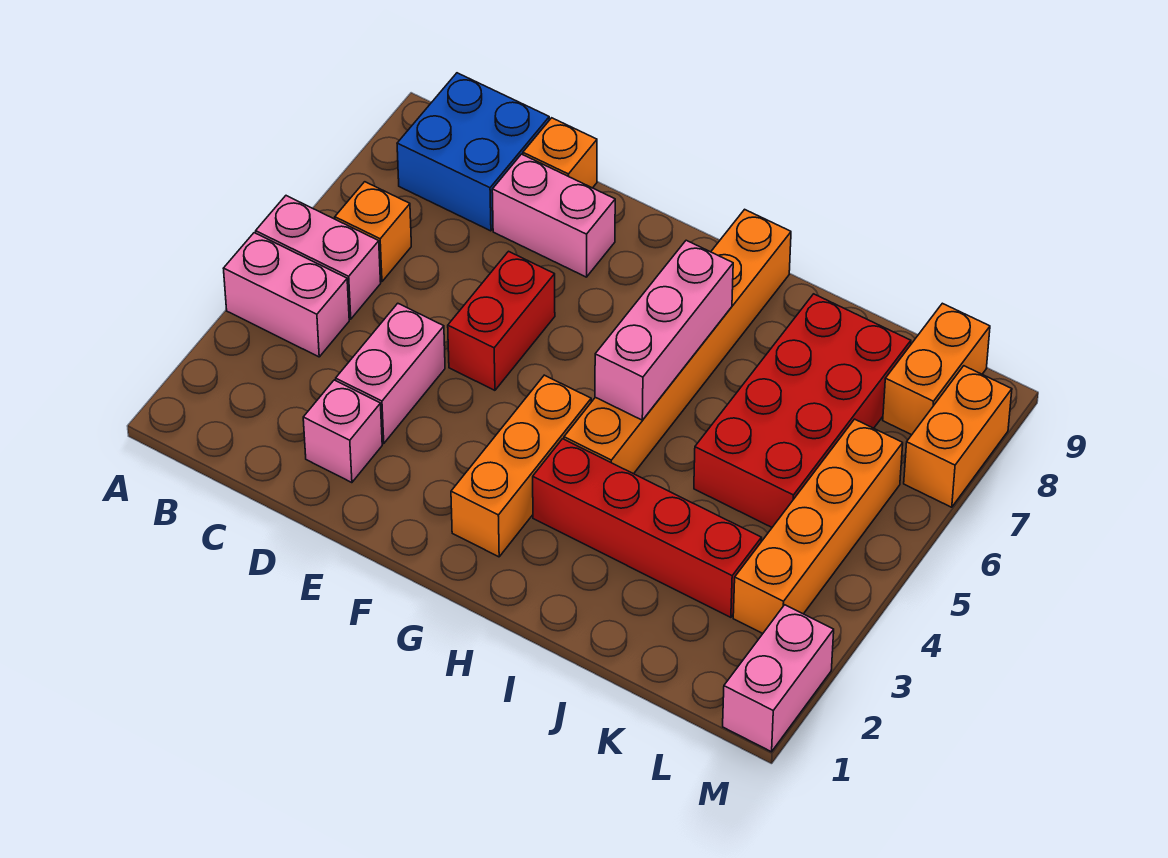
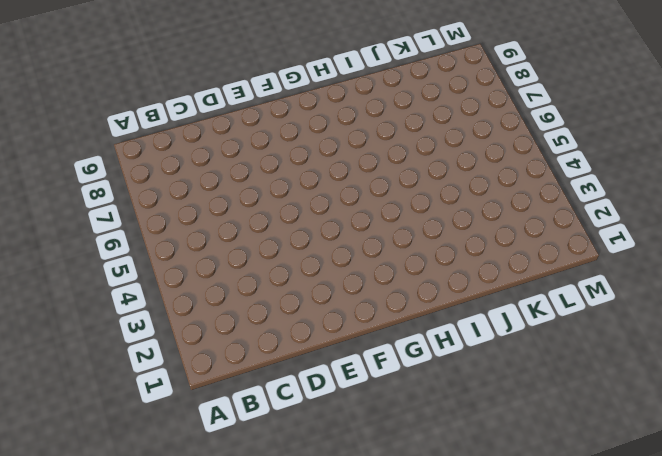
none -> pink brick A4:B4 level 1
none -> pink brick A5:B5 level 1
none -> orange brick B6 level 1

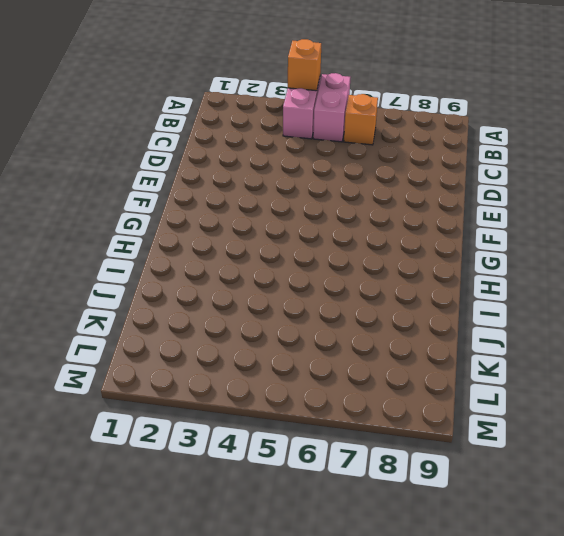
orange brick A4 level 2 -> orange brick D9 level 1
none -> blue brick B8:C9 level 1
none -> pink brick D2 level 1
none -> pink brick D3:D4 level 1

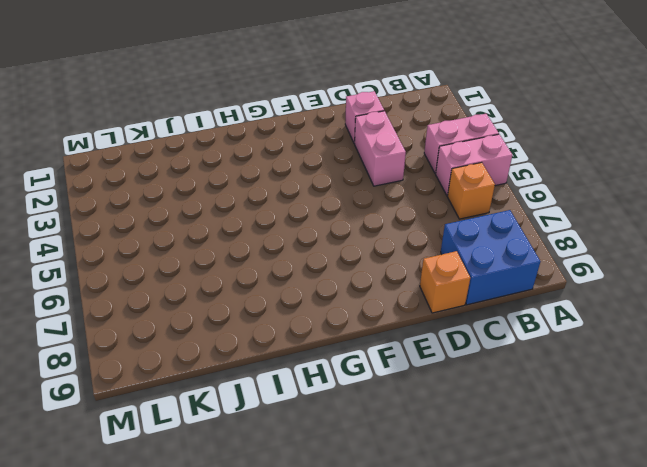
none -> pink brick D8:E8 level 1
none -> red brick E5:E6 level 1
none -> orange brick G2:G4 level 1

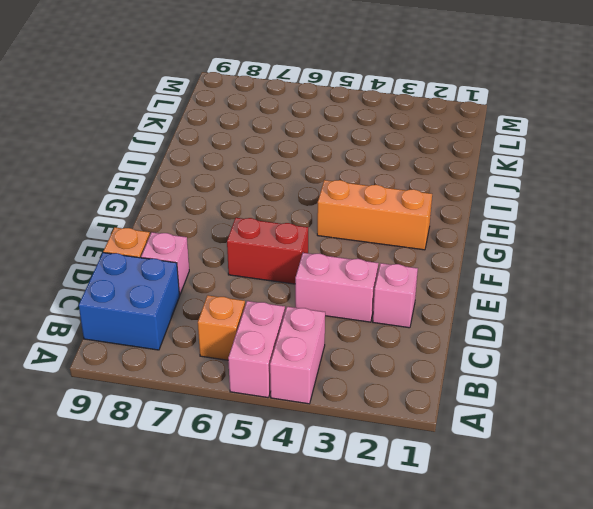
pink brick D8 level 1 -> pink brick D8:E8 level 1
none -> red brick H3:K3 level 1
none -> orange brick H4:H9 level 1
none -> red brick J5:K8 level 1

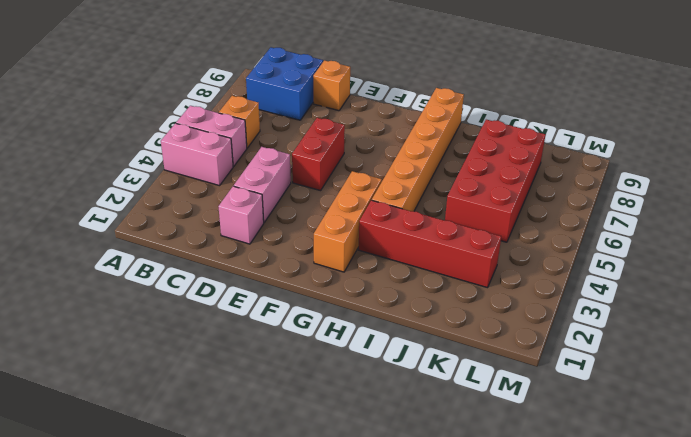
none -> pink brick D8:E8 level 1
none -> orange brick L3:L6 level 1
none -> orange brick L8:L9 level 1

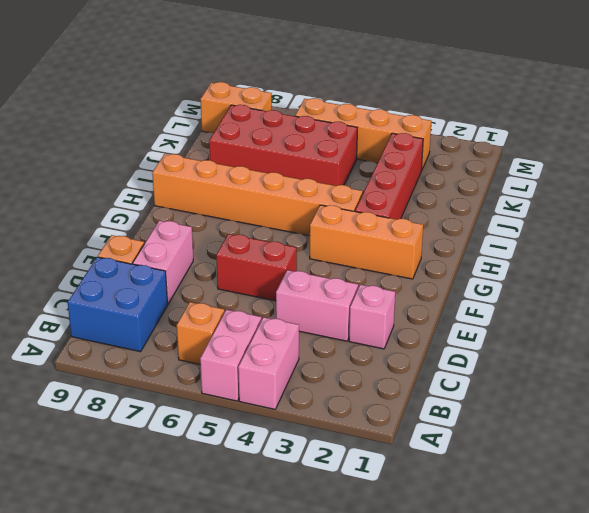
none -> pink brick M1:M2 level 1
none -> orange brick M7:M8 level 1
none -> pink brick H5:H7 level 2

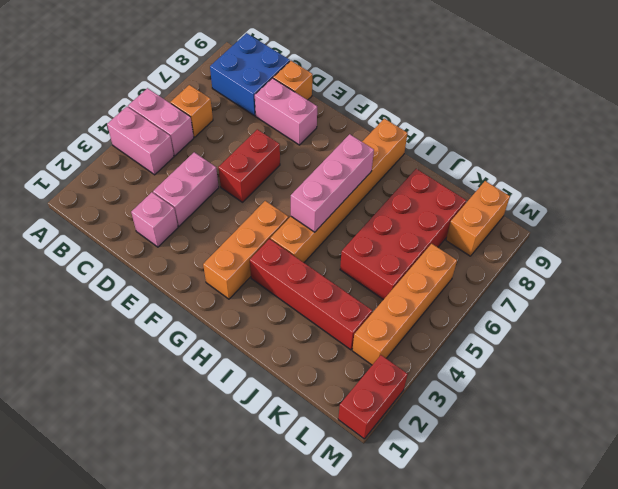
red brick M1:M2 level 1 -> pink brick M1:M2 level 1
none -> orange brick M7:M8 level 1

